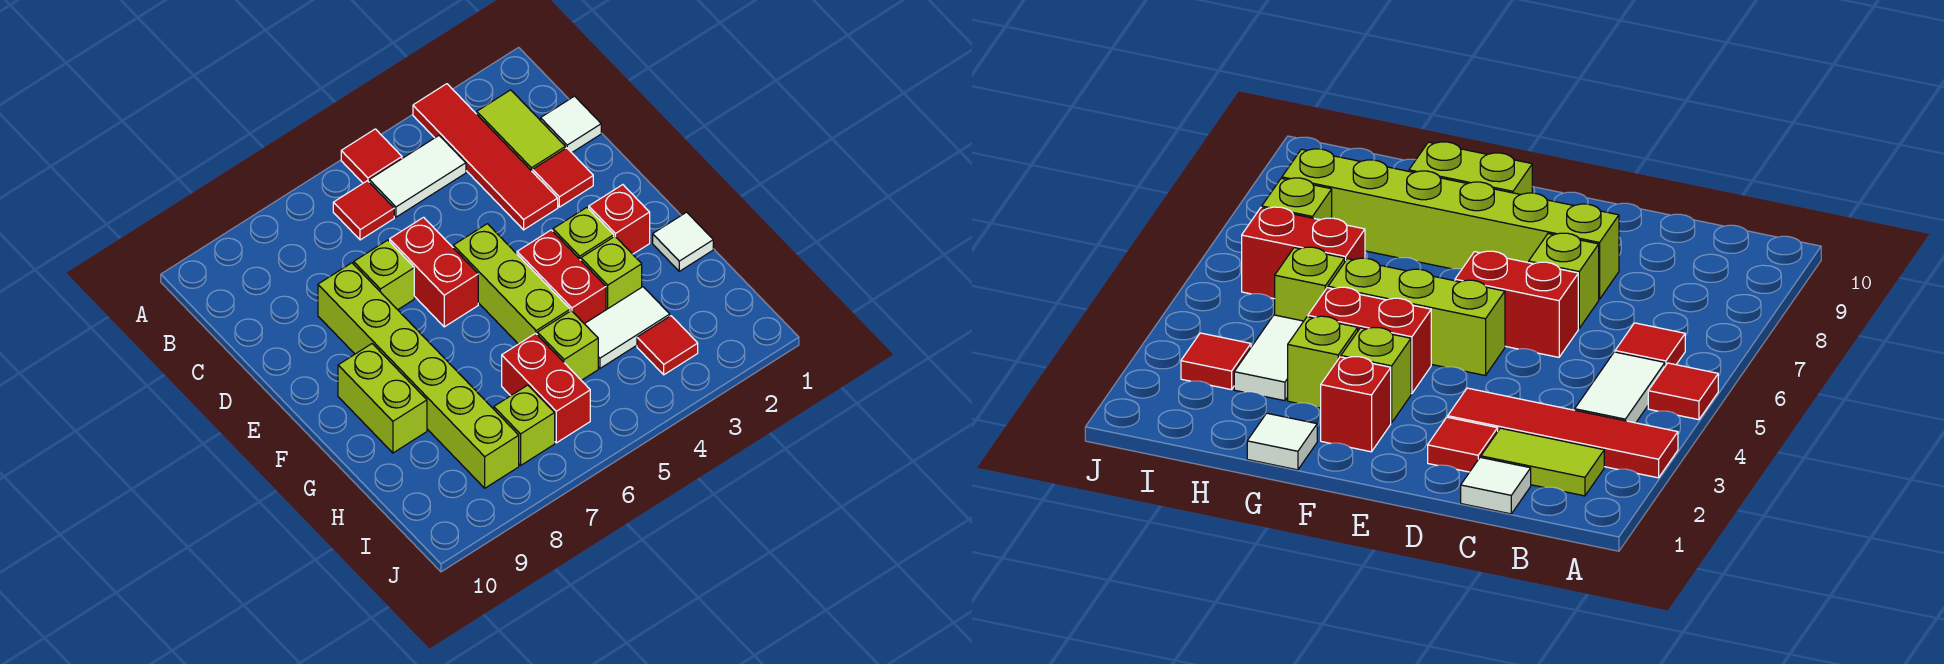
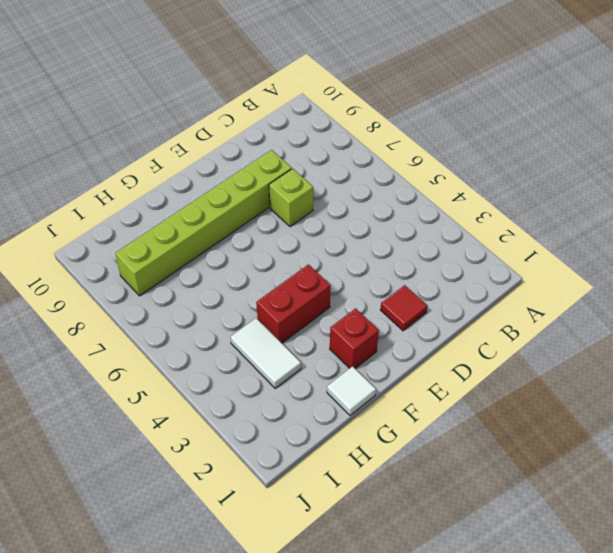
none -> red tile A3:D3 level 1
none -> red tile A5 level 1
none -> lime tile B2:C2 level 1

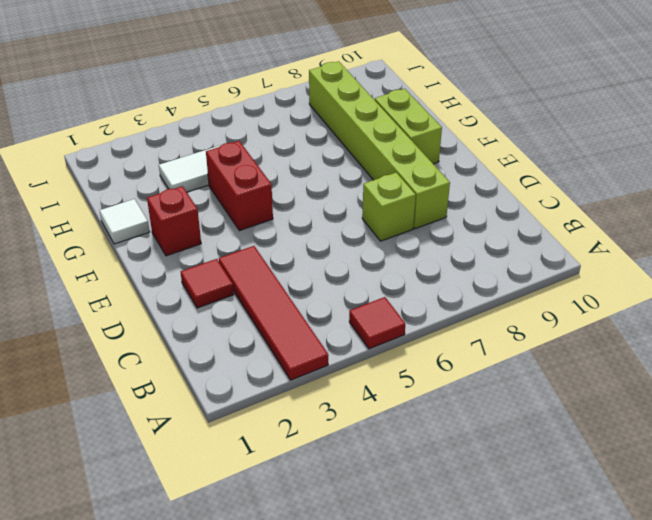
none -> lime tile B2:C2 level 1
none -> white tile B4:B5 level 1
none -> red tile B6 level 1

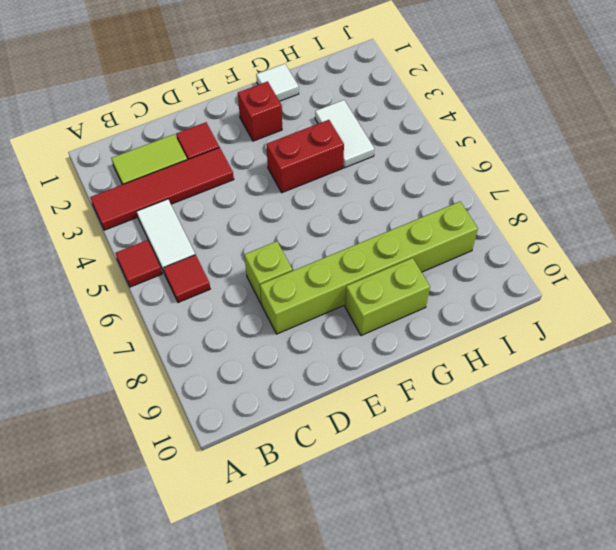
none -> white tile C1 level 1
none -> red brick D6:E6 level 1
none -> lime brick E5:G5 level 1

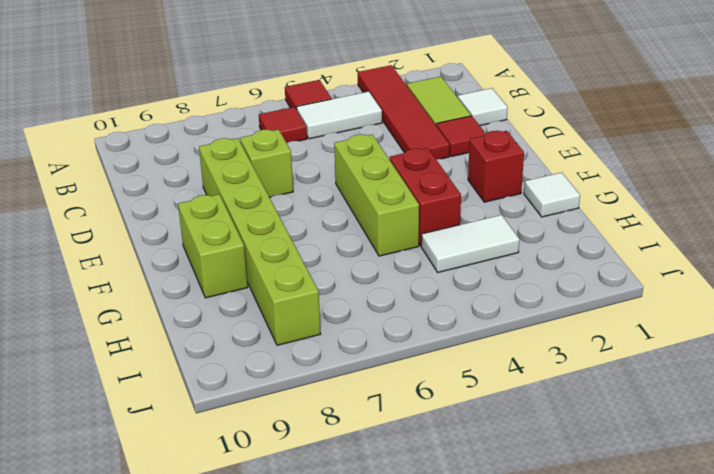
none -> red brick D6:E6 level 1
none -> lime brick F3 level 1
none -> lime brick G3 level 1

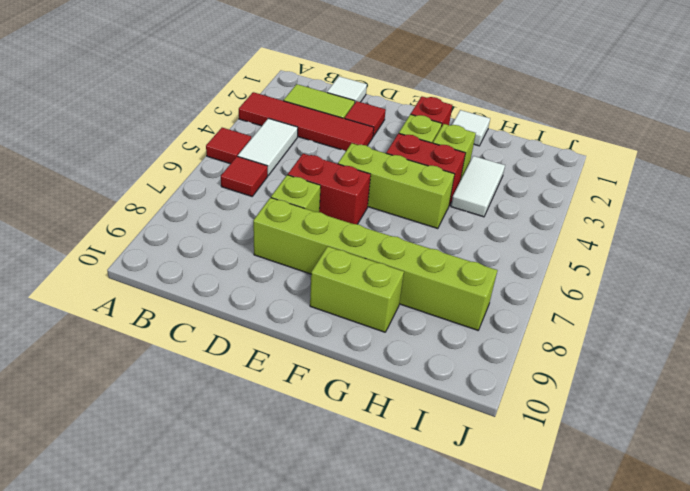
none -> lime brick H5 level 1
none -> red brick H6:I6 level 1
none -> red tile I3 level 1

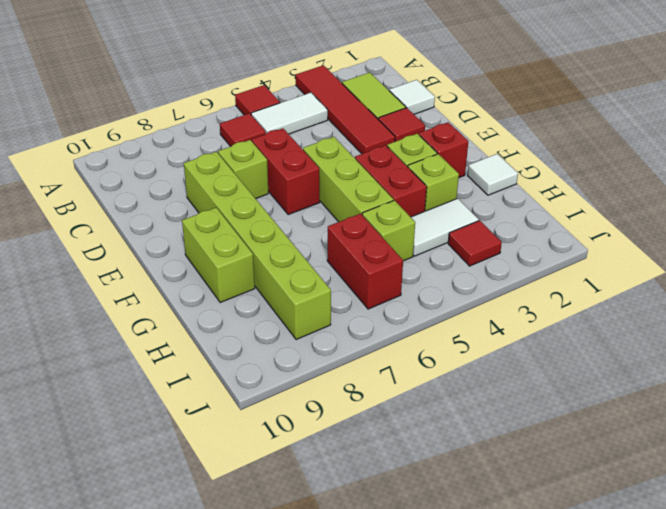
none -> lime brick I7 level 1

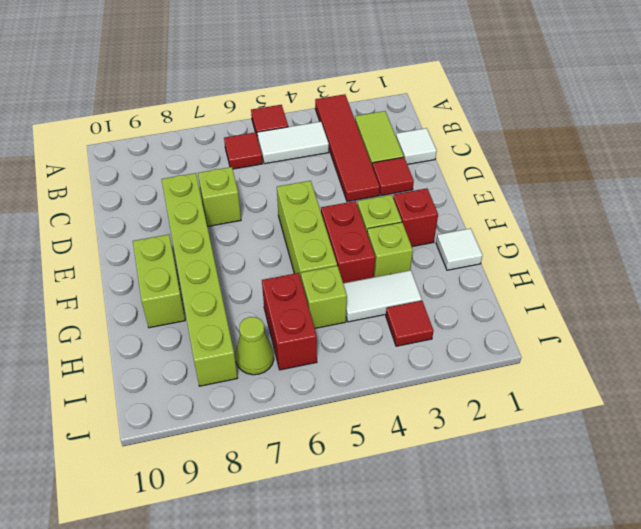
lime cone I7 level 1 -> lime brick I7 level 1
none -> red brick D6:E6 level 1

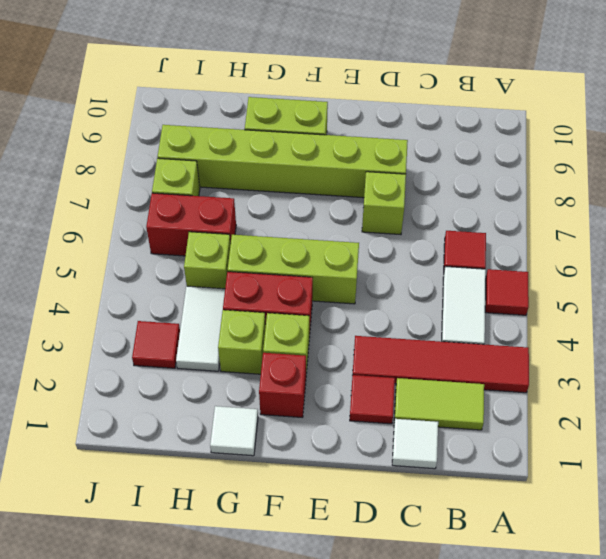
none -> red brick D6:E6 level 1

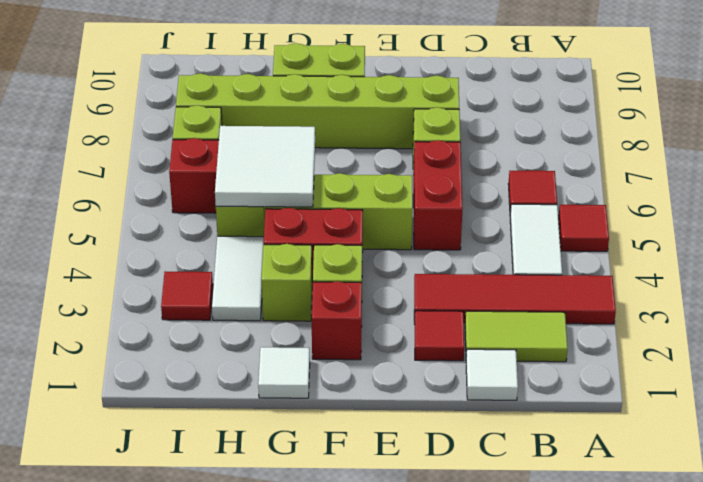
red brick D5:D6 level 1 -> red brick D6:E6 level 1
white tile G5:H6 level 2 -> none

